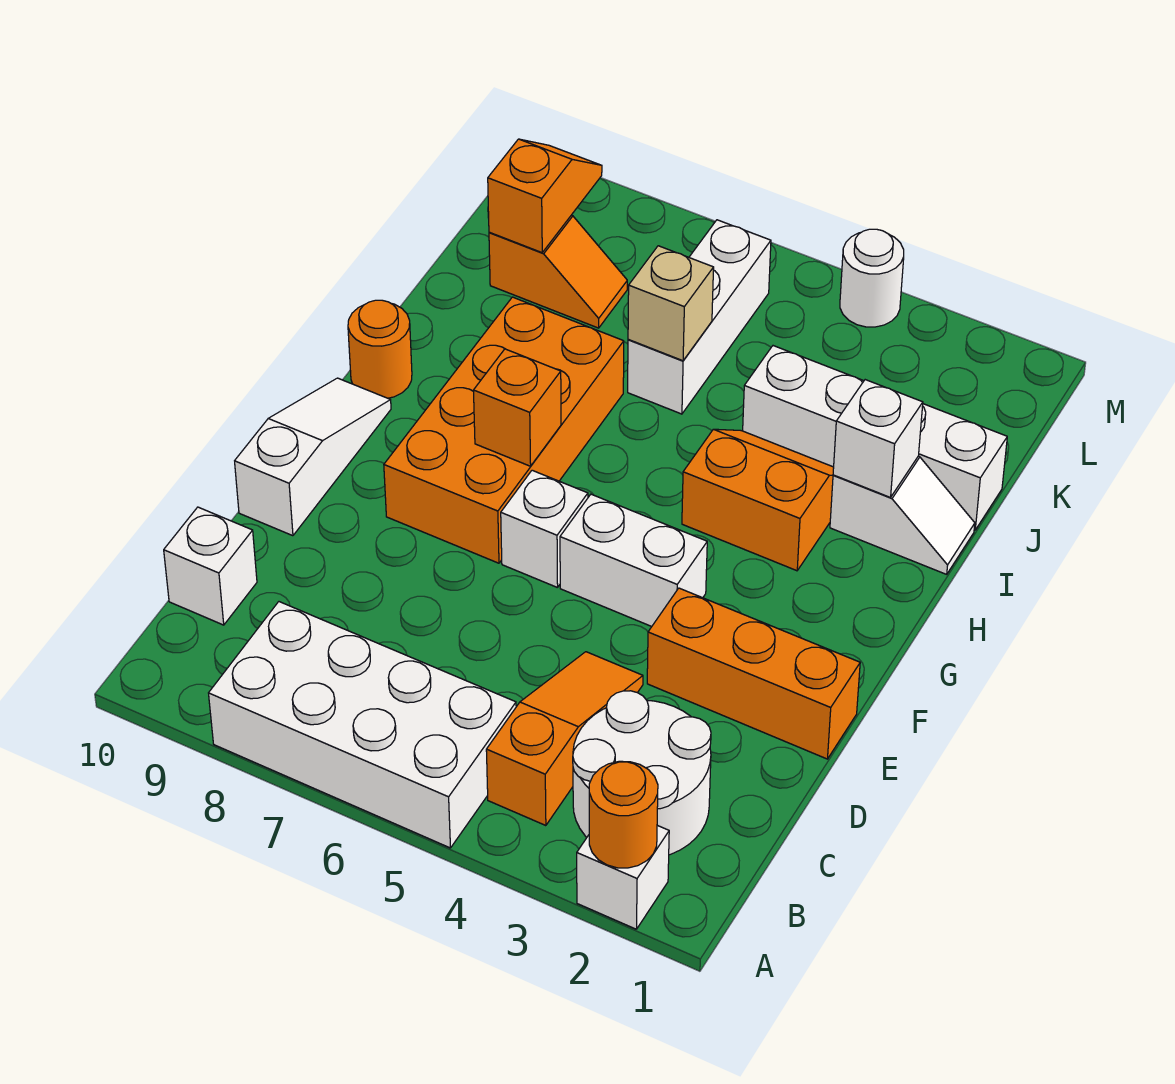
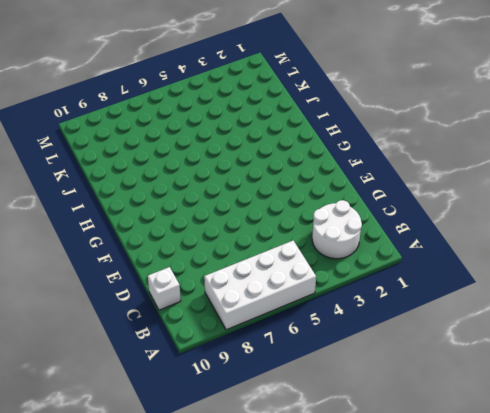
none -> white brick A2 level 1
none -> orange slope B4:D4 level 1 top B
none -> orange brick E1:E3 level 1

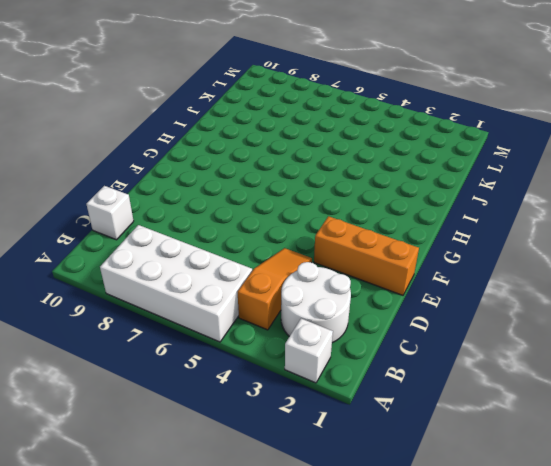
none -> white slope E10:G10 level 1 top E
none -> white brick F4:F5 level 1
none -> white brick F6 level 1

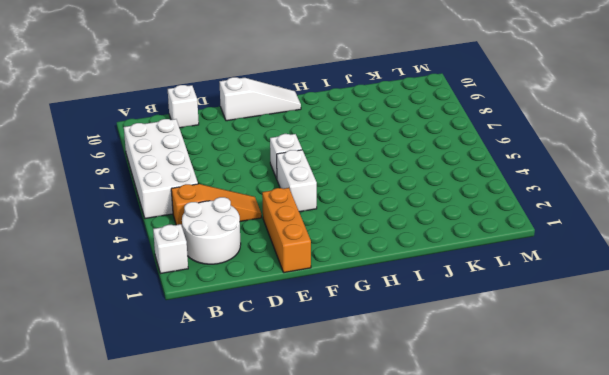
none -> orange brick F7:I8 level 1
none -> orange slope H3:I4 level 1 top H
none -> orange round brick H10 level 1

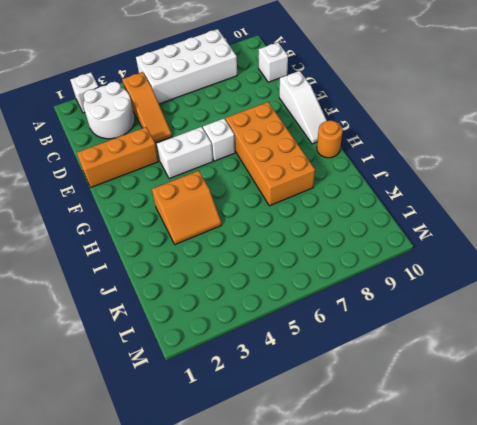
none -> white slope I1:I2 level 1 top 2
none -> white brick J1:J4 level 1
none -> white brick J6:L6 level 1

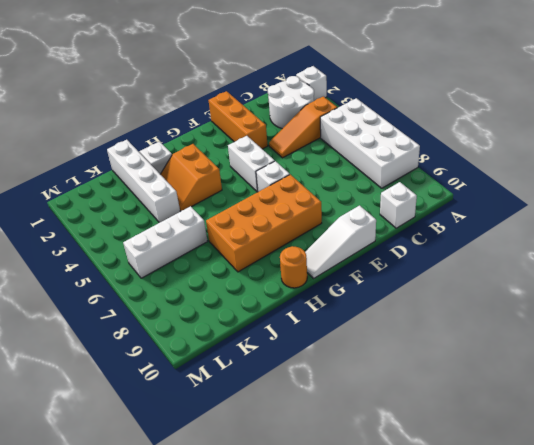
none -> orange slope K8:K9 level 1 top 9
none -> white round brick M4 level 1
none -> orange round brick A2 level 2

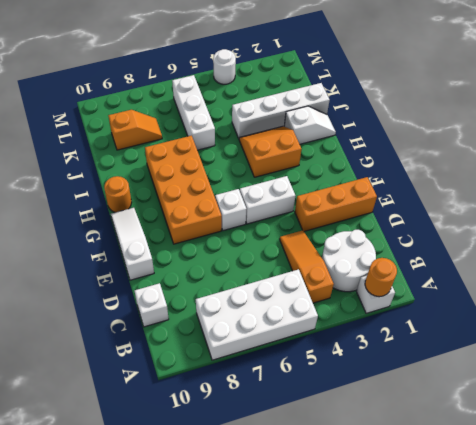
none -> orange brick G7 level 2
none -> white brick I2 level 2
none -> tan brick J6 level 2

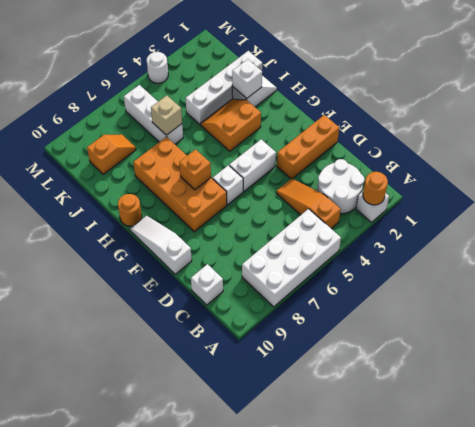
none -> orange slope K9:L9 level 2 top K

